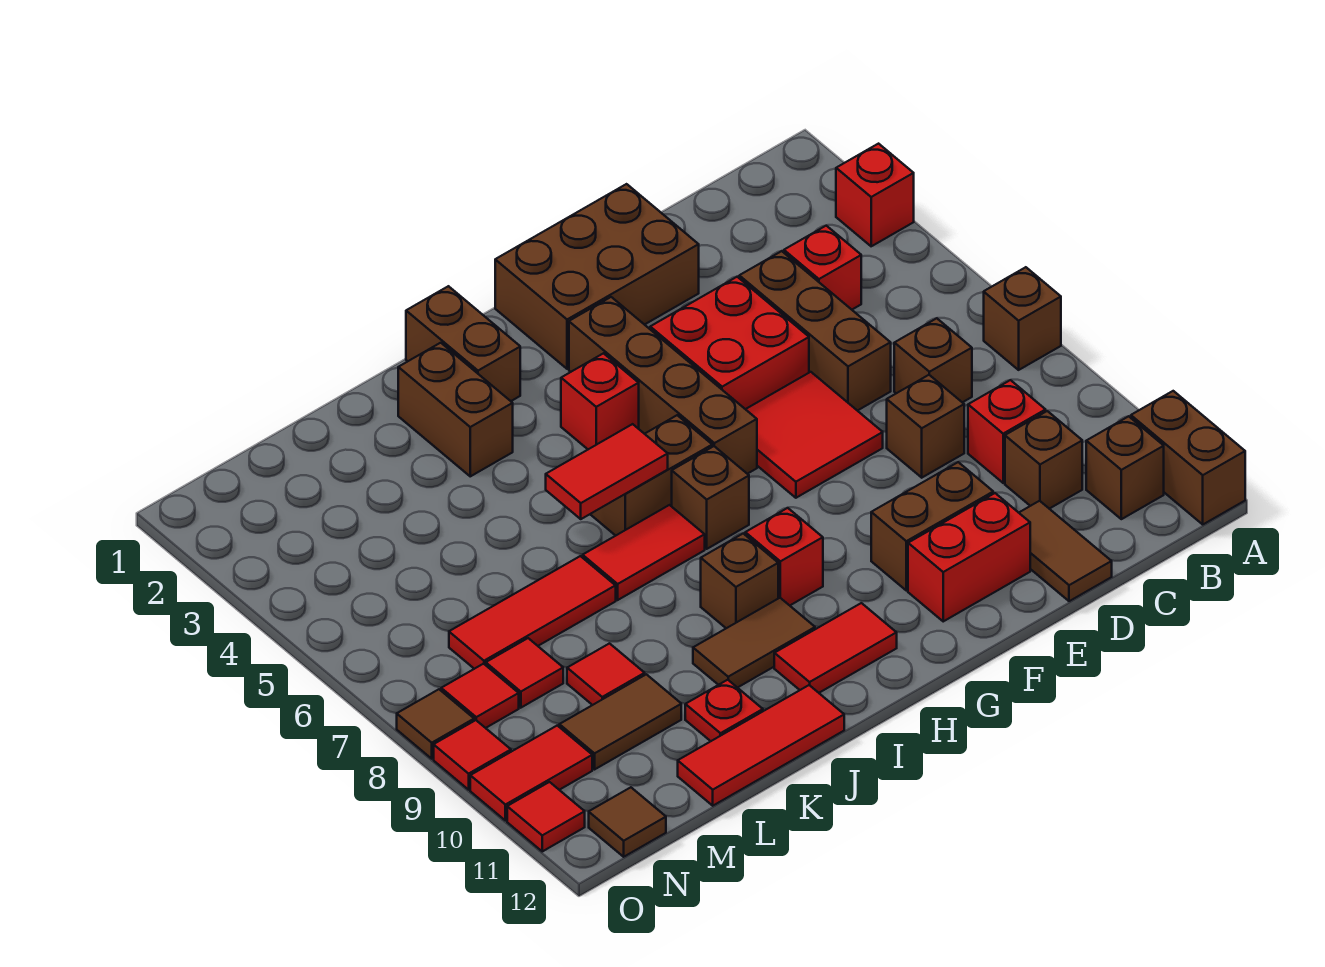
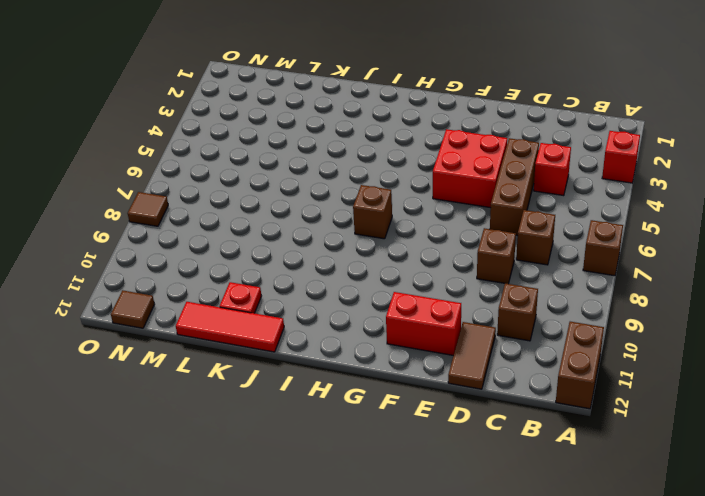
none -> brown brick B11 level 1
none -> red brick C9 level 1
none -> brown brick E1:G2 level 1
none -> red tile E6:F7 level 1

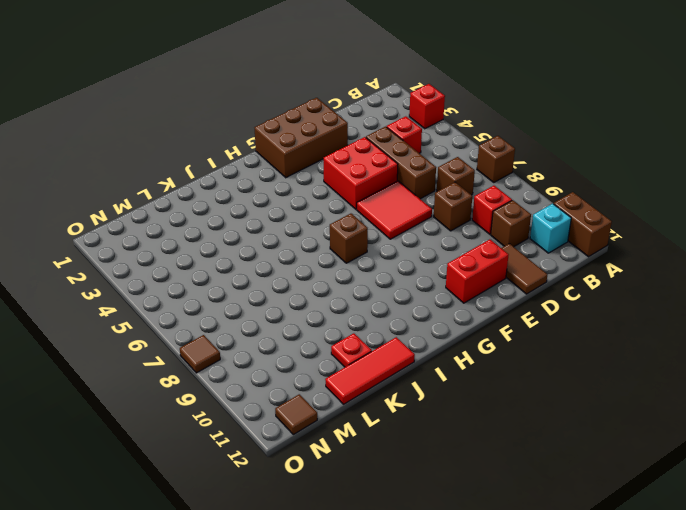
cyan brick B11 level 1 -> brown brick B11 level 1
none -> brown brick E10:F10 level 1
none -> brown brick G3:G6 level 1
none -> red brick H4 level 1
none -> brown brick H6:I6 level 1

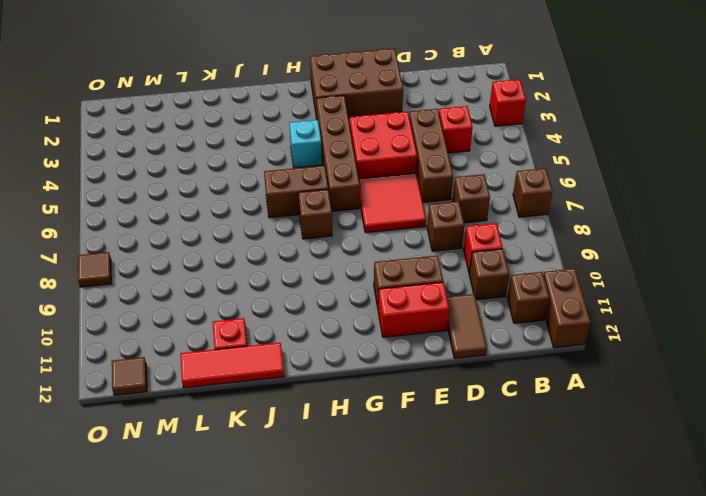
cyan brick H4 level 1 -> red brick H4 level 1
none -> red brick H9 level 1
none -> red tile H11:I11 level 1
none -> brown brick I1:I2 level 1
none -> red tile I7:J7 level 1

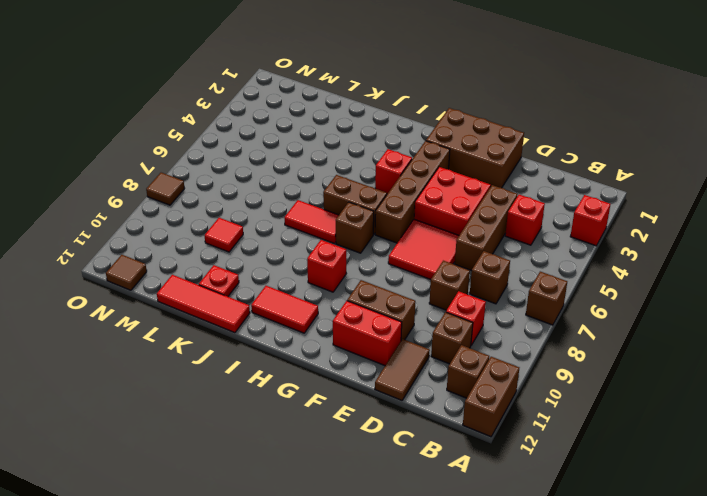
none -> brown brick I1:I2 level 1
none -> brown brick I9 level 1
none -> brown tile I10:J10 level 1
none -> brown brick J2:J3 level 1

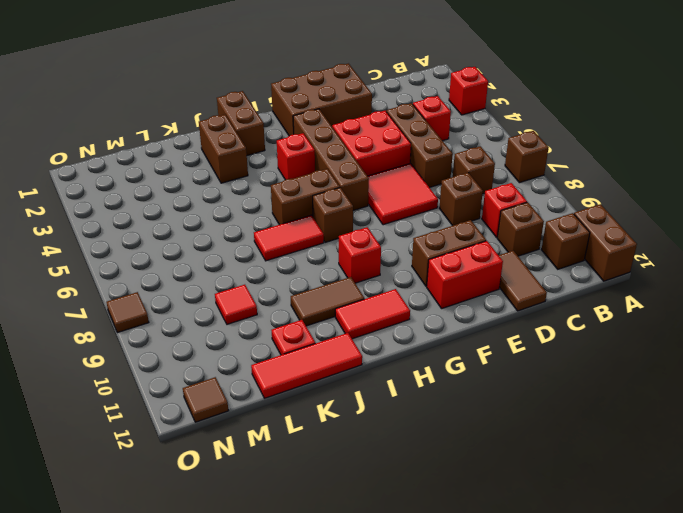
none -> brown brick I9 level 1
none -> red tile K7:M7 level 1
none -> brown tile L10:M10 level 1
none -> red tile M8 level 1

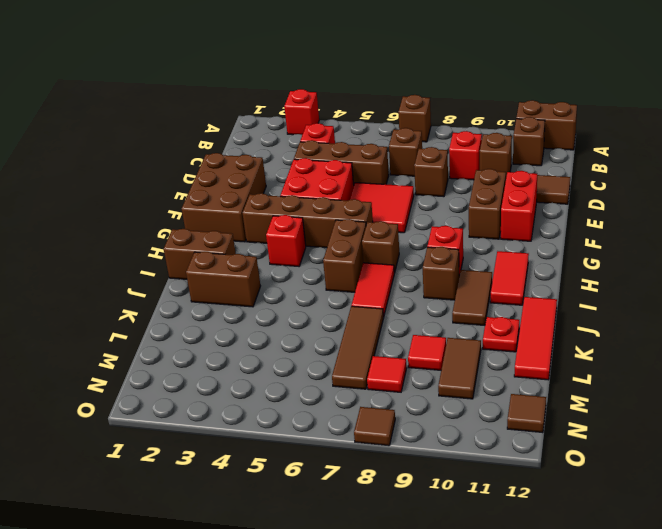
brown tile K7:M7 level 1 -> red tile K7:M7 level 1
none -> red tile N8 level 1
none -> red tile N10:O10 level 1
none -> red tile O9 level 1
none -> red tile O11 level 1

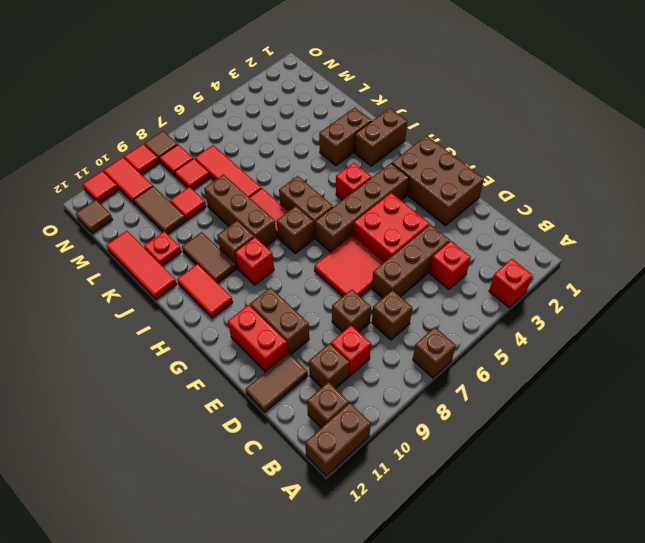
brown brick I8:K8 level 1 -> none
none -> red tile I6:J6 level 2

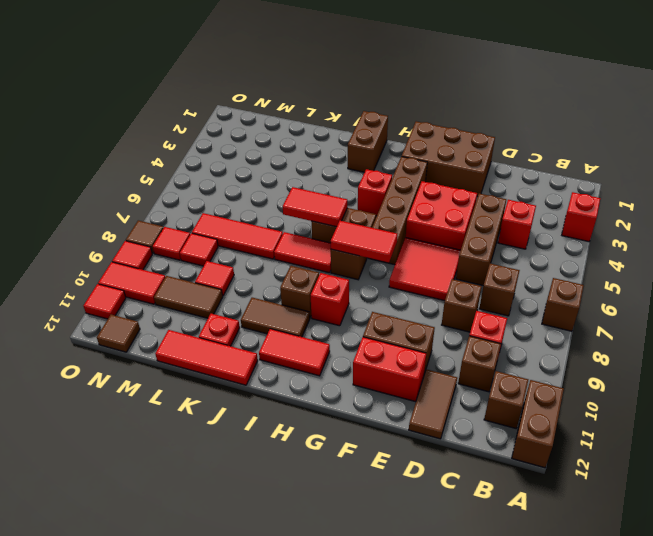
red tile G7:H7 level 2 -> none
none -> brown brick J2:J3 level 1

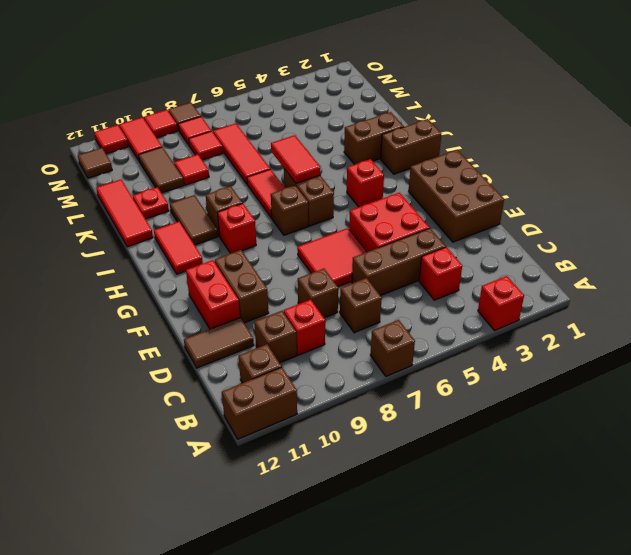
none -> brown brick G3:G6 level 1

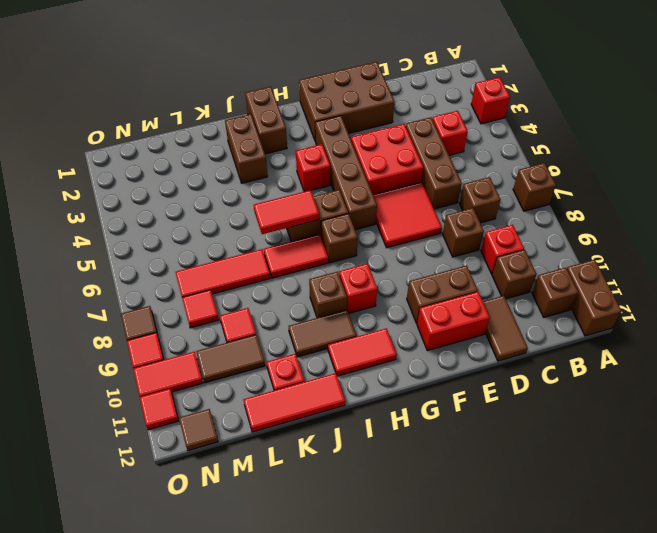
none -> red tile N8 level 1

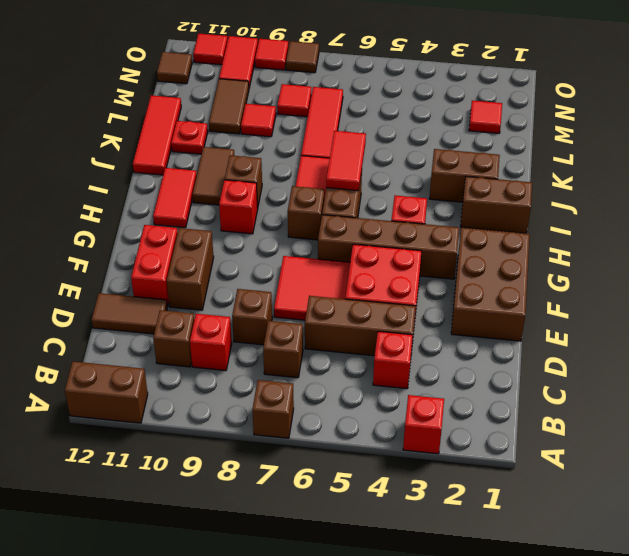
red tile M2 level 1 -> red tile N8 level 1
none -> brown brick B11 level 1

